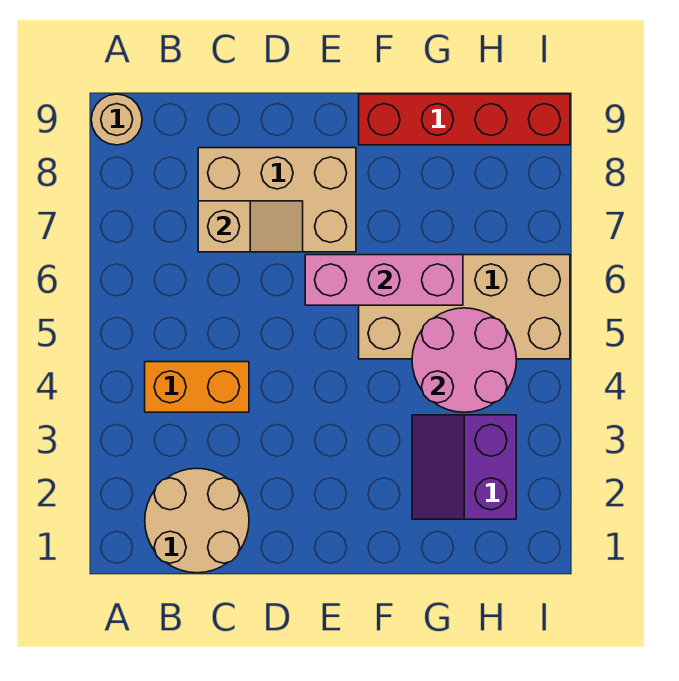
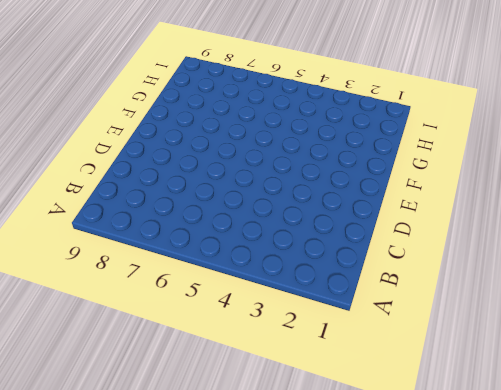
none -> tan round brick A9 level 1
none -> tan round brick B1:C2 level 1

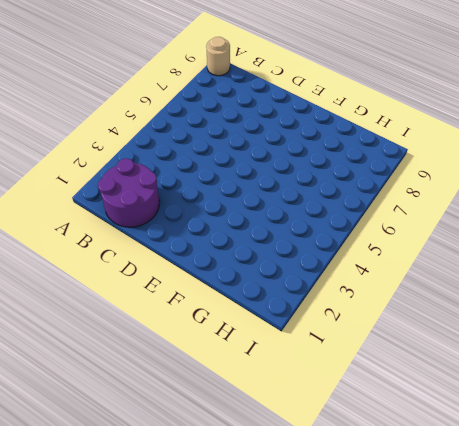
purple round brick B1:C2 level 1 -> tan round brick B1:C2 level 1
none -> orange brick B4:C4 level 1
none -> tan brick C7:E8 level 1

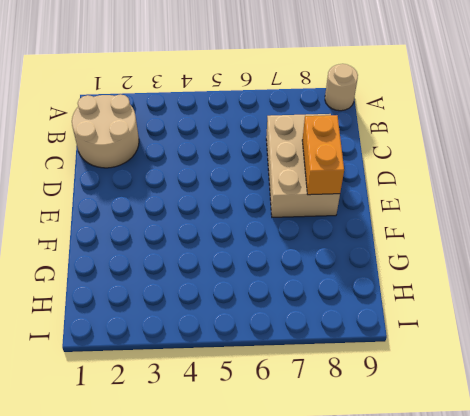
orange brick D8:E8 level 2 -> orange brick B4:C4 level 1
none -> tan brick F5:I6 level 1
none -> red brick F9:I9 level 1

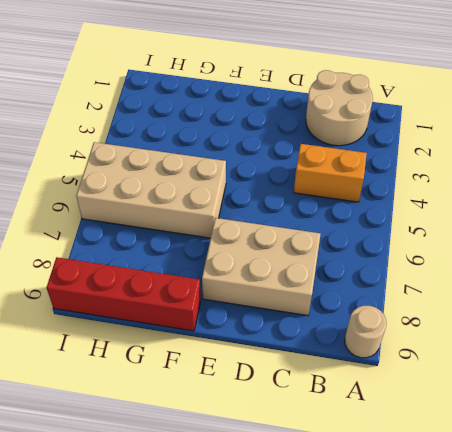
none -> purple slope G2:H3 level 1 top H
none -> tan slope C7:D7 level 2 top C

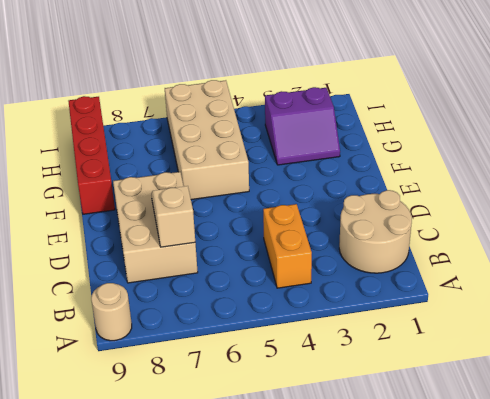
none -> pink brick E6:G6 level 2
none -> pink round brick G4:H5 level 2

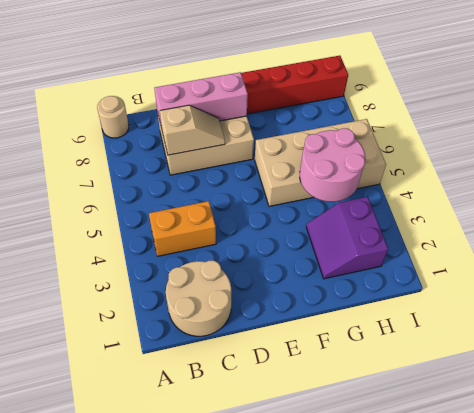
pink brick C8:E8 level 2 -> pink brick E6:G6 level 2

